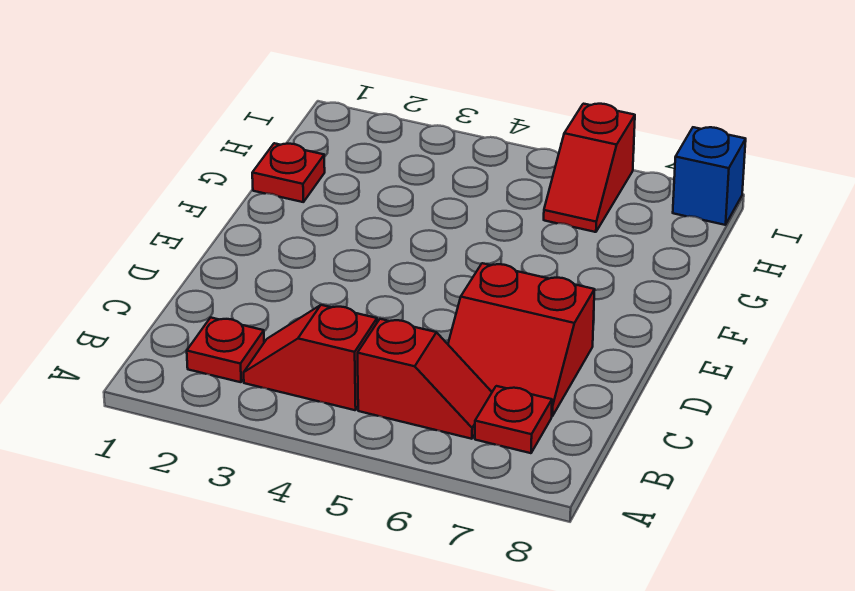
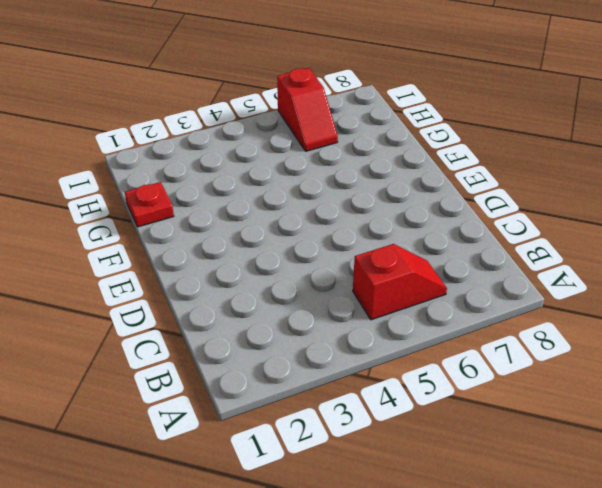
none -> red plate B2 level 1
none -> red slope B3:B4 level 1 top 4

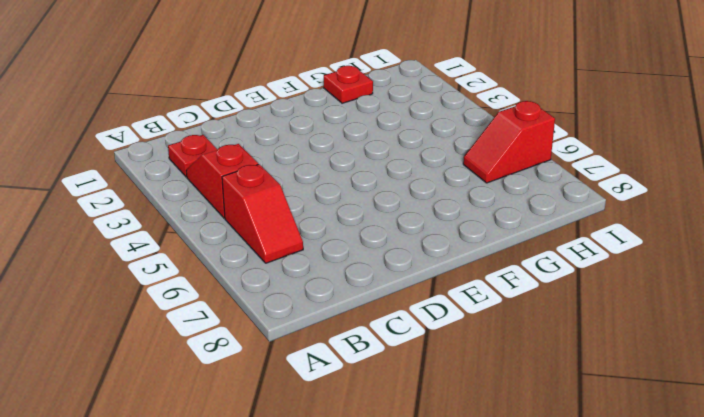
none -> red plate B7 level 1
none -> red slope C6:D7 level 1 top D

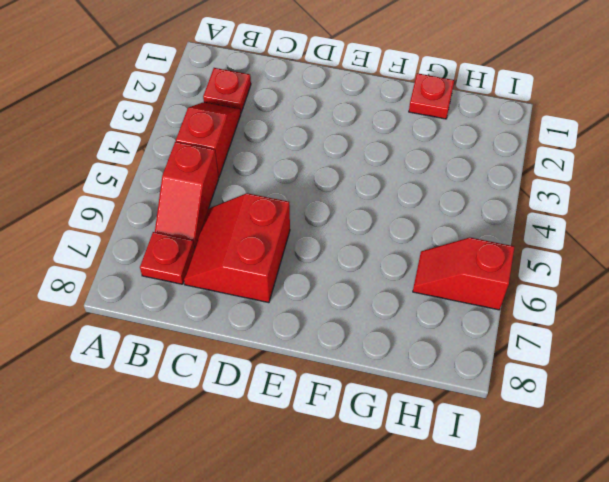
none -> blue brick I8 level 1

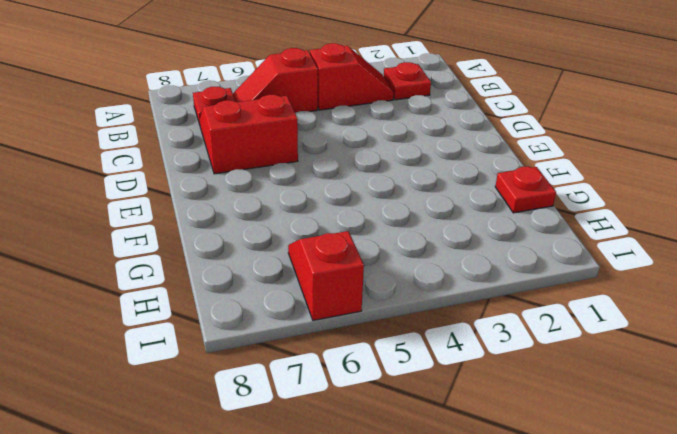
none -> blue brick I8 level 1

